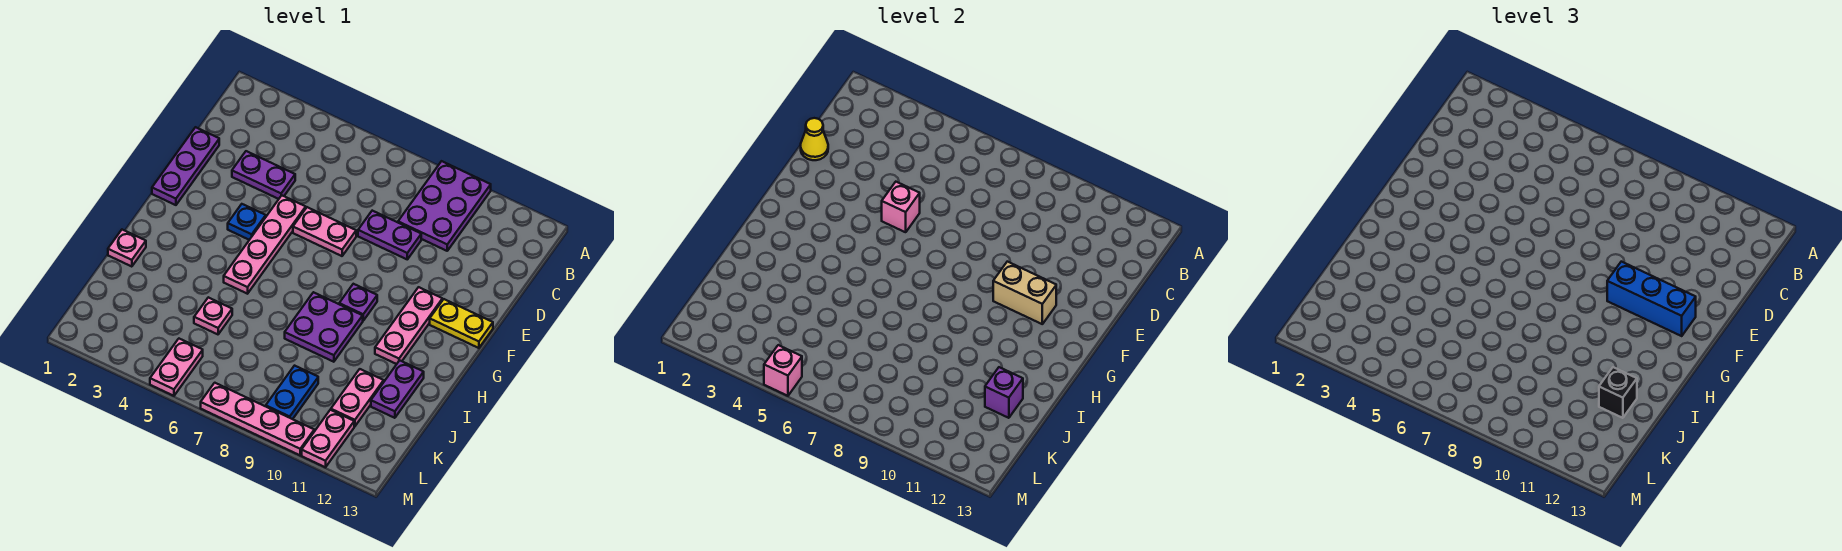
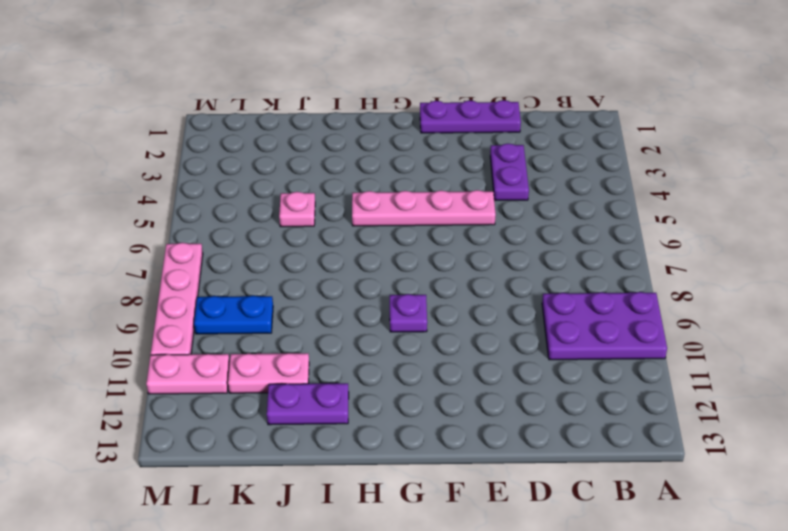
none -> purple plate D8:D9 level 1
none -> pink plate E6:E7 level 1
none -> blue plate F4 level 1

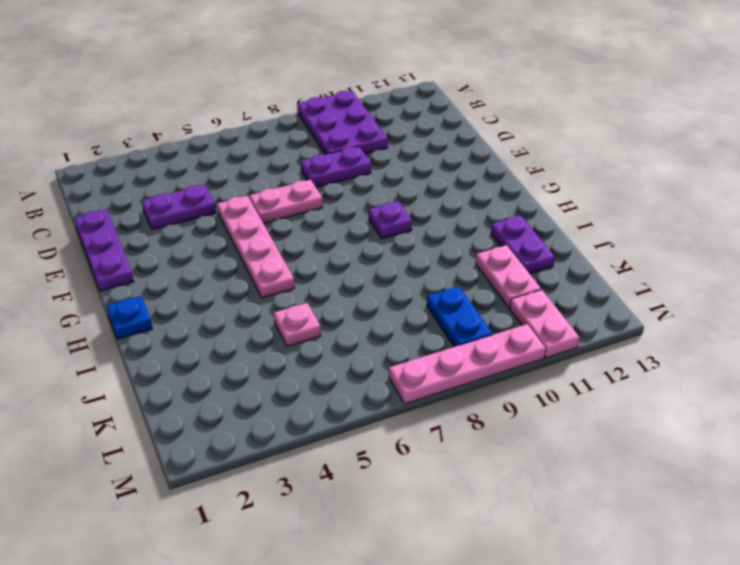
blue plate H1 level 1 -> blue plate F4 level 1
none -> pink plate F11:H11 level 1
none -> yellow plate F12:F13 level 1
none -> purple plate H8:I9 level 1

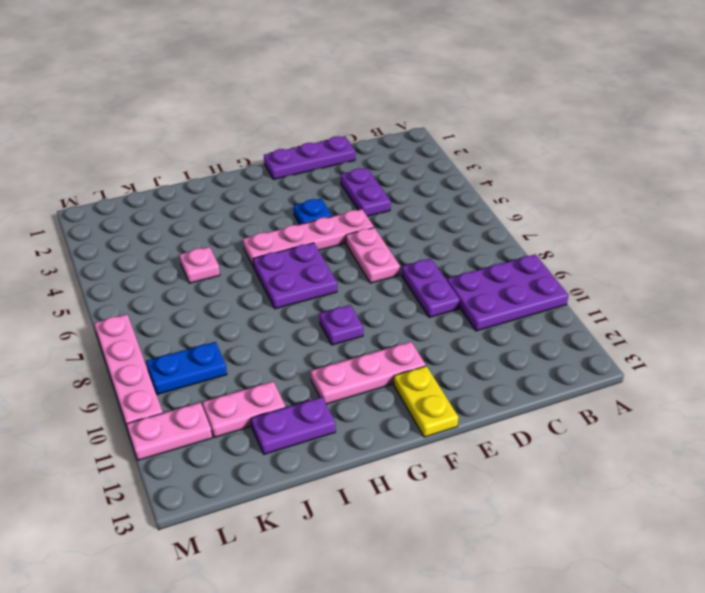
purple plate G6:H7 level 1 -> purple plate H8:I9 level 1
none -> pink plate I1 level 1
none -> pink plate L5:M5 level 1
none -> yellow cone D1 level 2

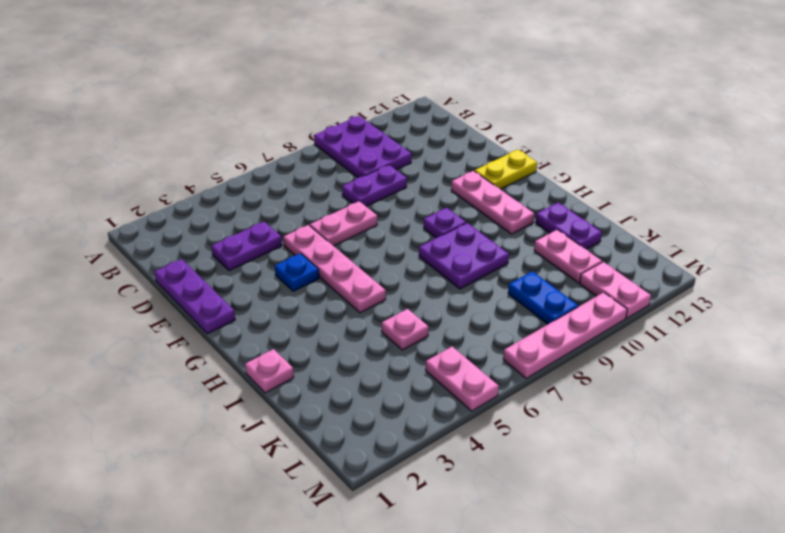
none -> yellow cone D1 level 2
none -> pink brick E5 level 2
none -> tan brick F10:F11 level 2

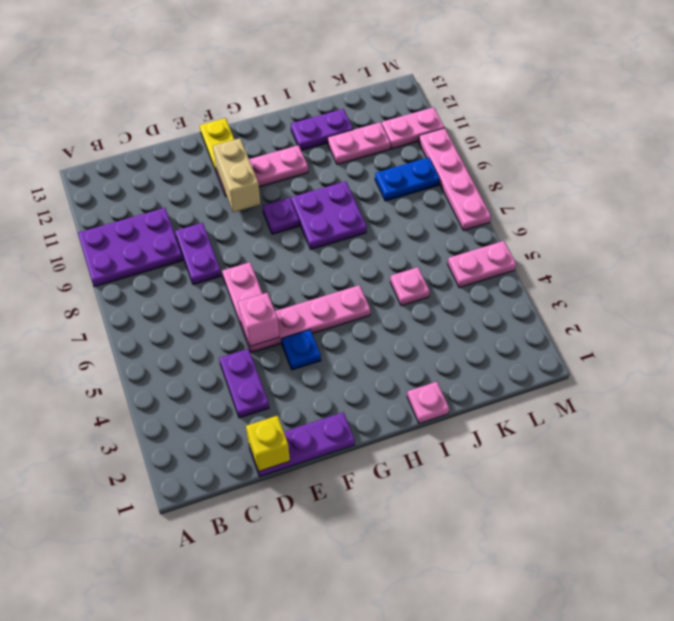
yellow brick D1 level 2 -> yellow cone D1 level 2
none -> purple brick J12 level 2
none -> pink brick M5 level 2
none -> blue brick F10:F12 level 3

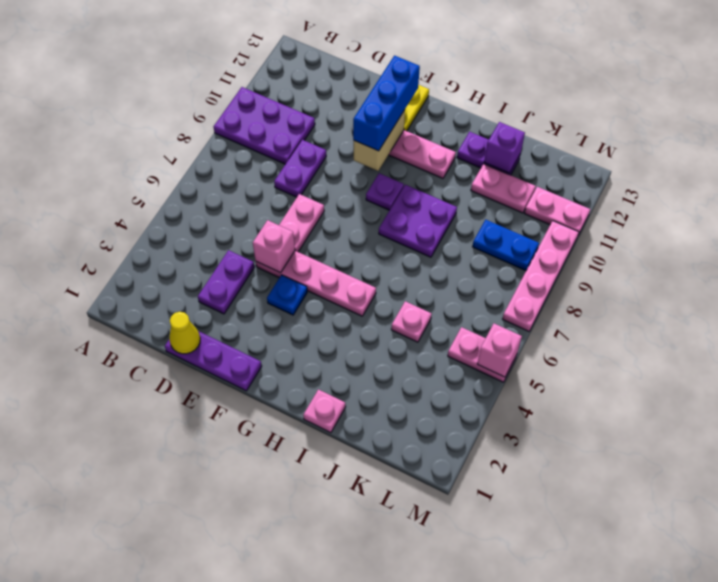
none -> black brick J12 level 3

